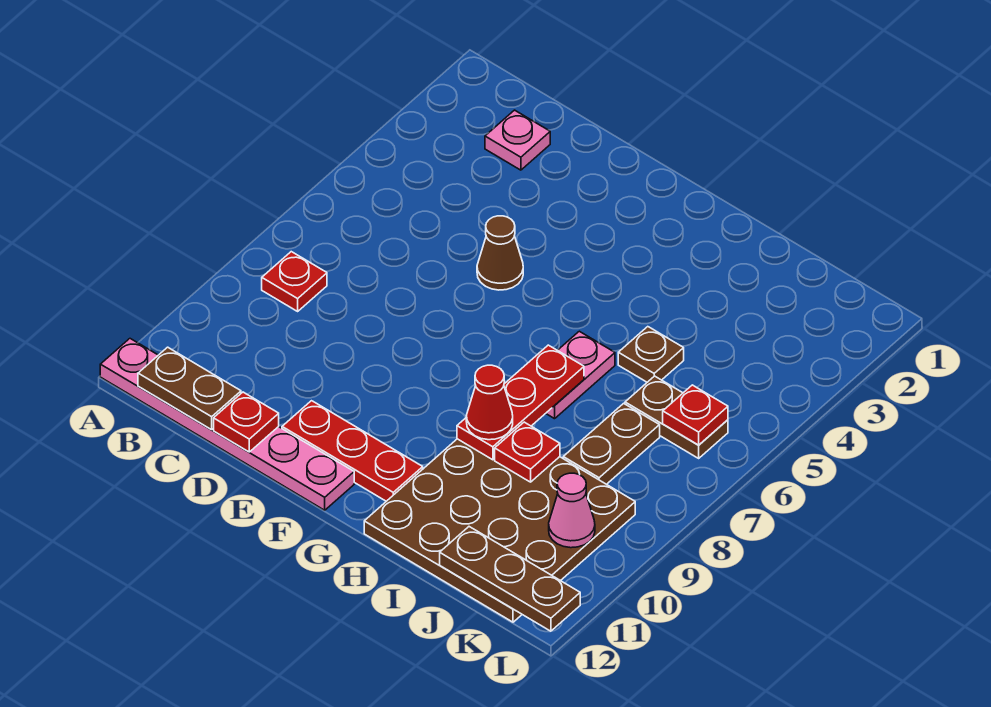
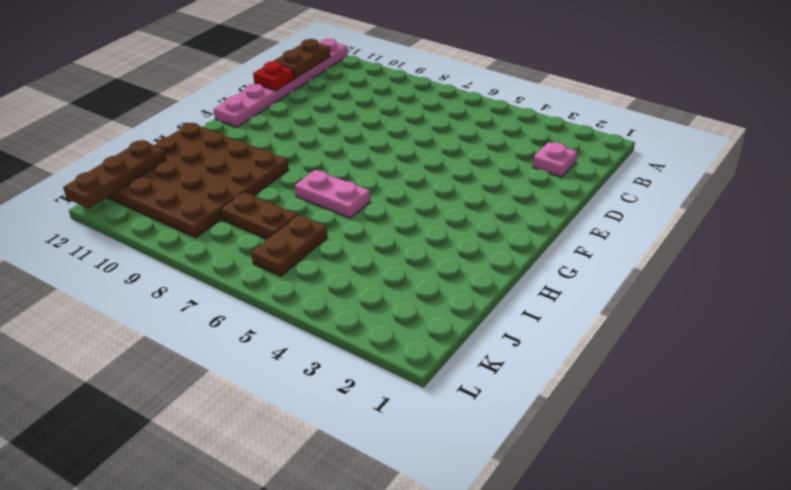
none -> red plate B8 level 1
none -> brown cone E5 level 1
none -> red plate E11:G11 level 1

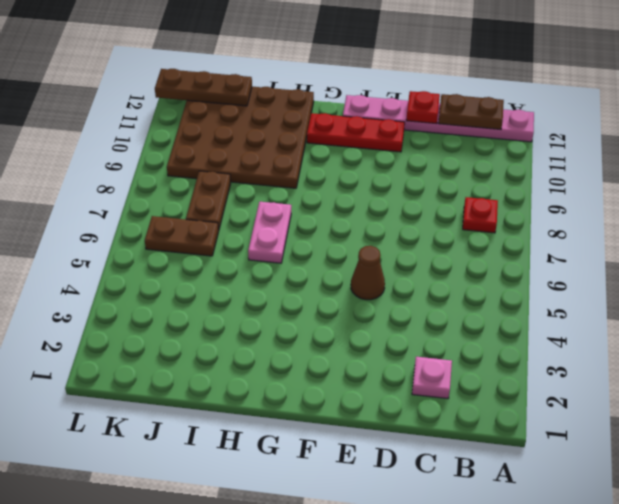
none -> brown plate I5 level 1
none -> red plate H7:H9 level 2
none -> red plate I9 level 2

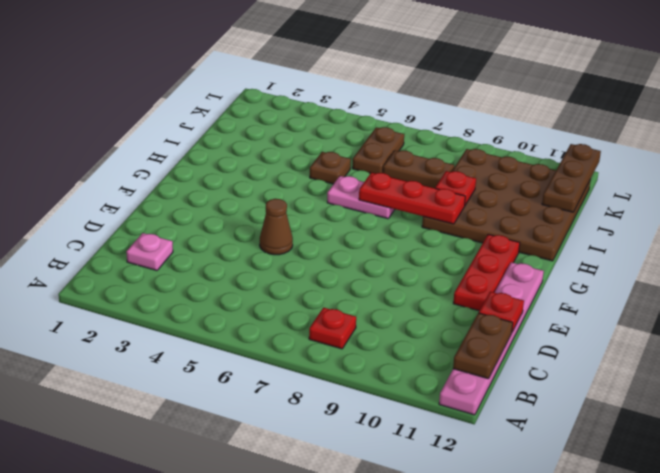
none -> red plate K6 level 2
none -> pink cone K10 level 2
none -> red cone H9 level 3

